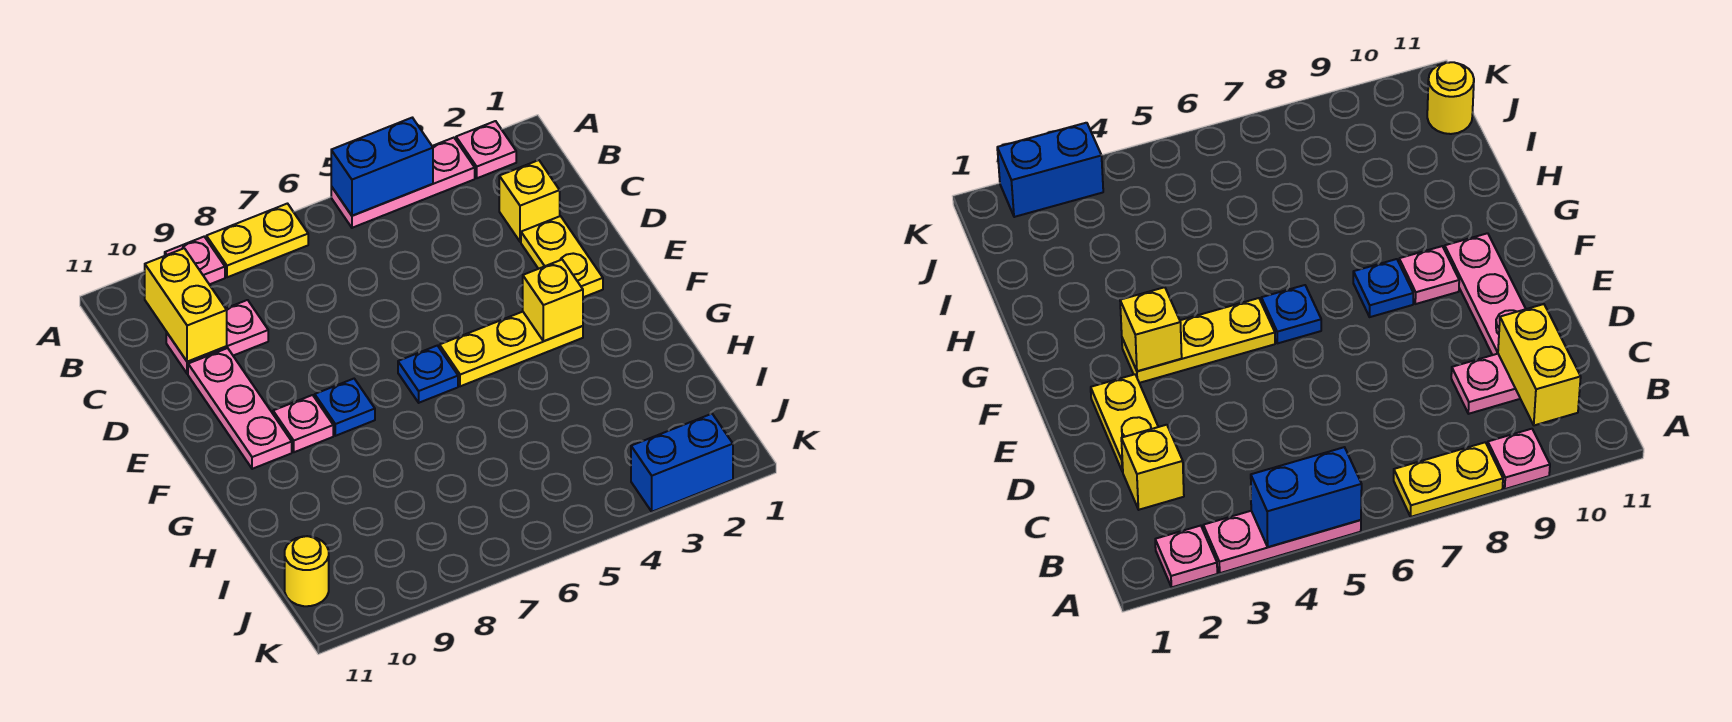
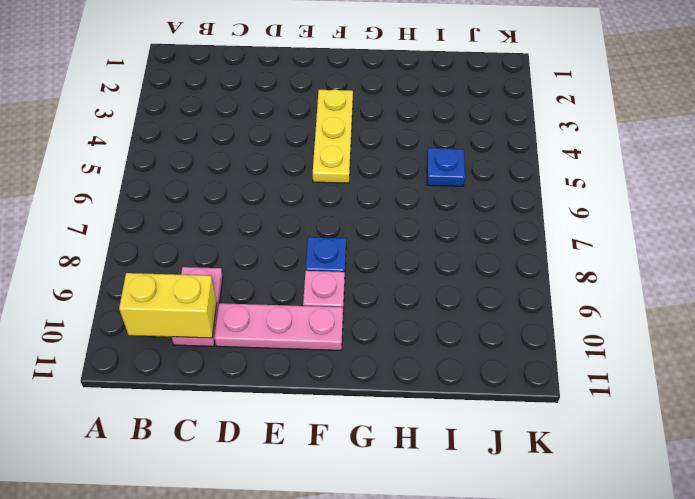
blue plate I5 level 1 -> blue plate F6 level 1
none -> pink plate A2 level 1
none -> pink plate A3:A5 level 1
none -> yellow plate A7:A8 level 1

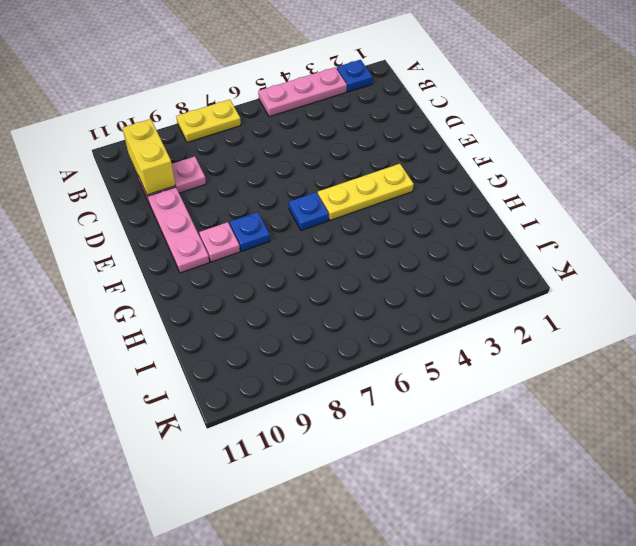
blue plate A2 level 1 -> pink plate A2 level 1
none -> pink plate A9 level 1
none -> yellow brick C2 level 1
none -> yellow plate D2:E2 level 1

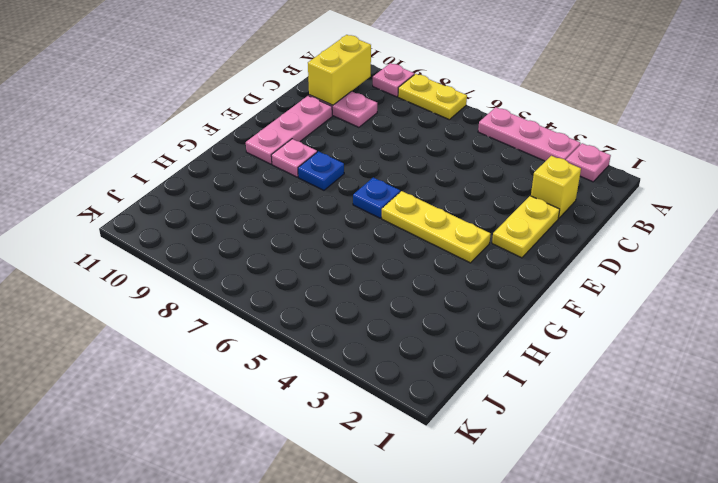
none -> yellow round brick J11 level 1
none -> blue brick K2:K3 level 1
none -> blue brick A4:A5 level 2

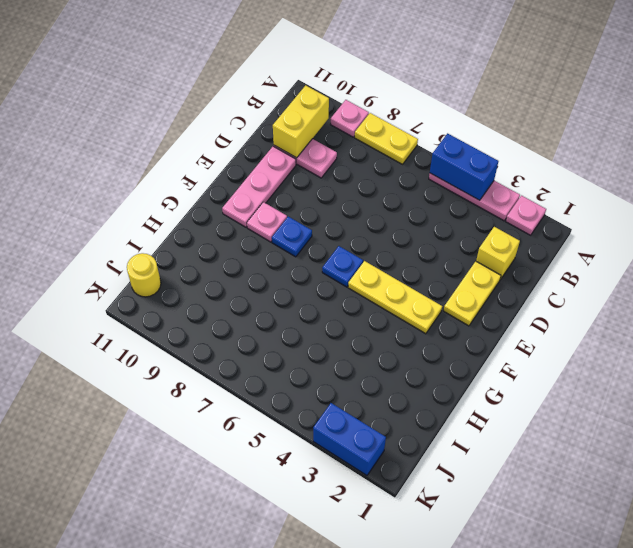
none -> yellow brick F3 level 2

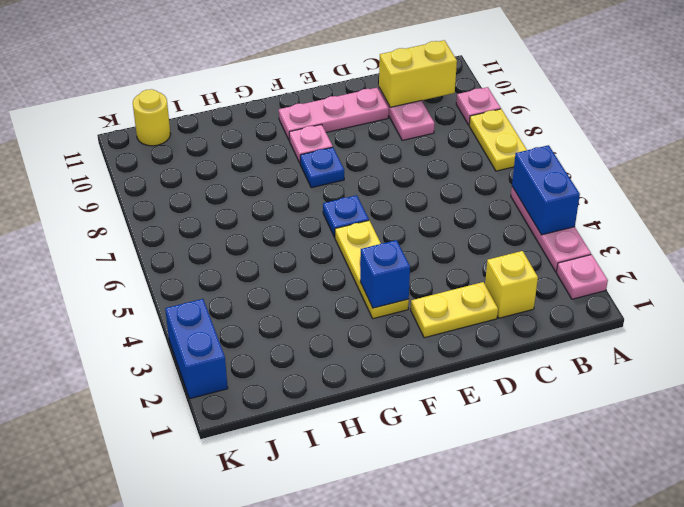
blue brick F3 level 2 -> yellow brick F3 level 2

